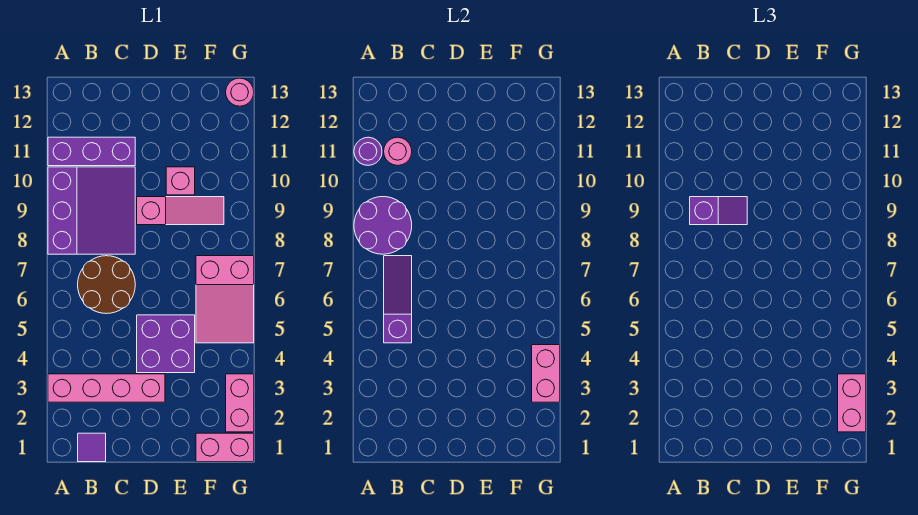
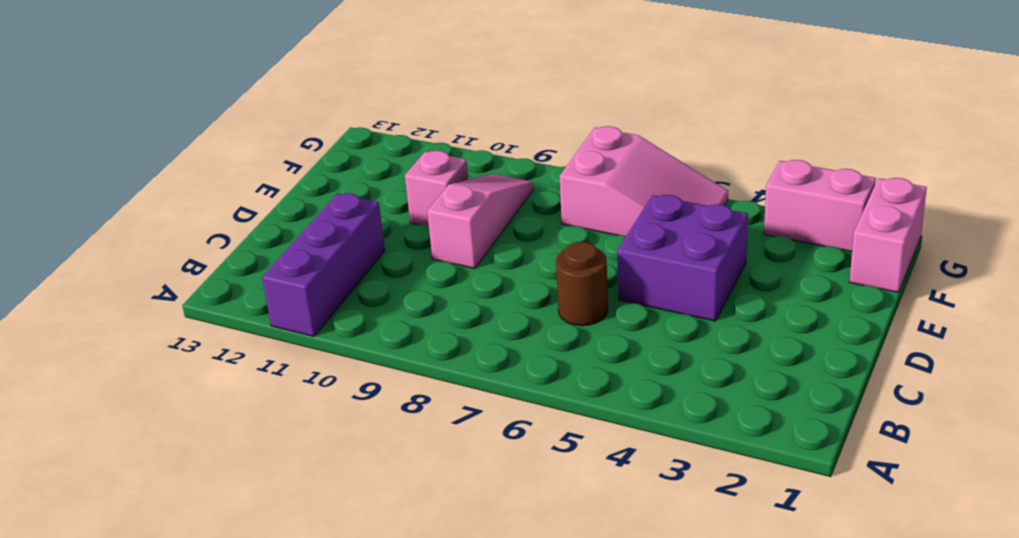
brown round brick C6 level 1 -> brown round brick B6:C7 level 1
none -> pink brick A3:D3 level 1
none -> purple slope A8:C10 level 1 top A
none -> purple tile B1 level 1

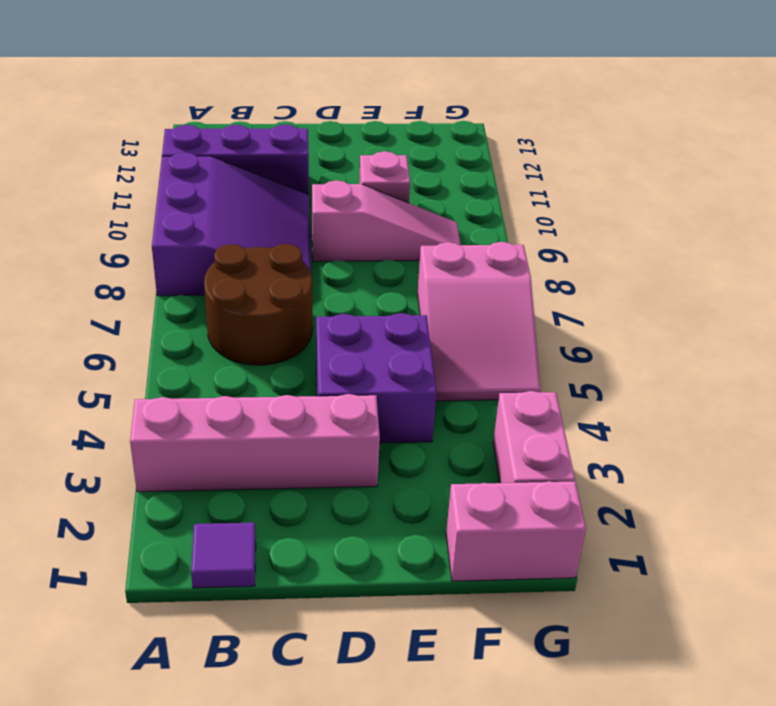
none -> pink round brick G13 level 1
none -> purple round brick A8:B9 level 2
none -> purple round brick A11 level 2

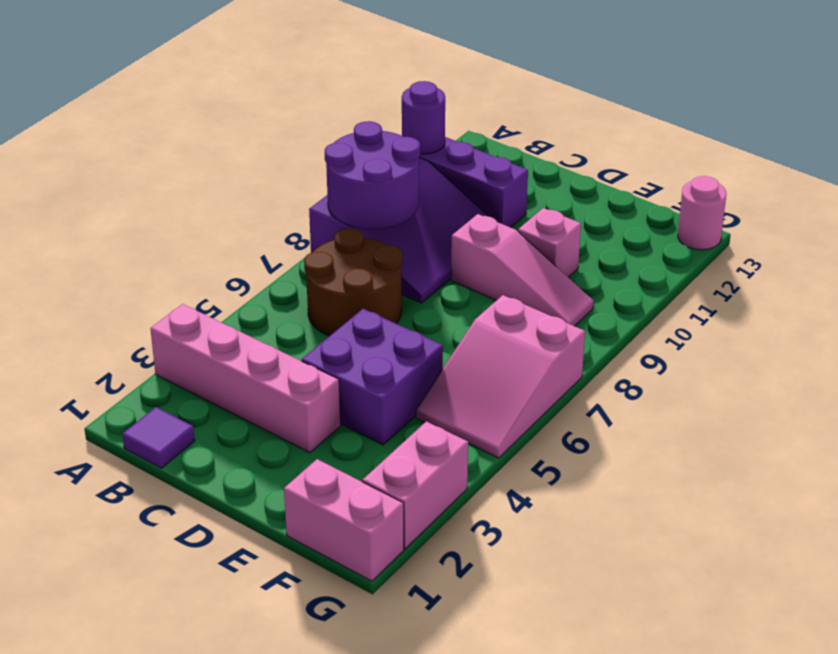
none -> purple slope B5:B7 level 2 top 5
none -> pink round brick B11 level 2
none -> pink brick G3:G4 level 2

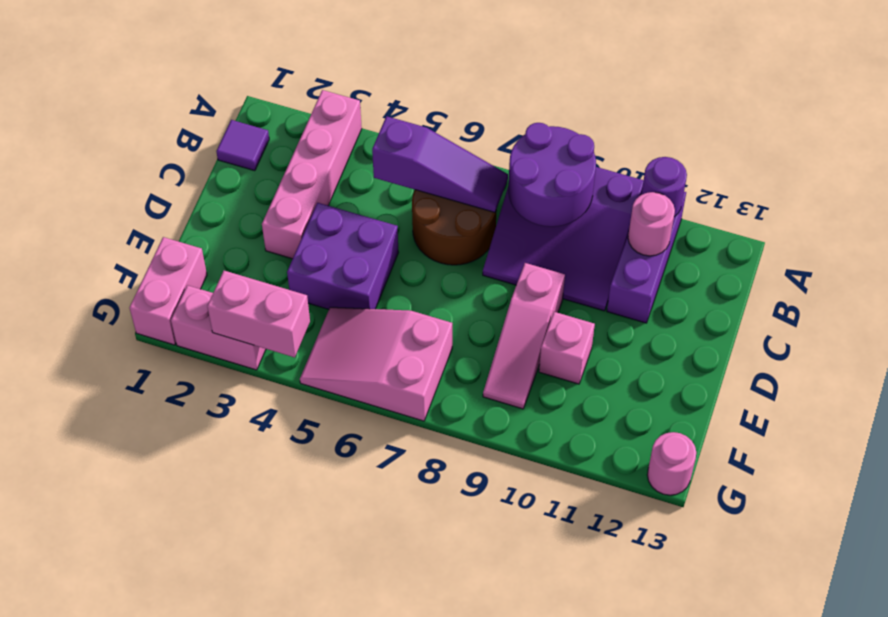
none -> purple slope B9:C9 level 3 top B
none -> pink brick G2:G3 level 3

